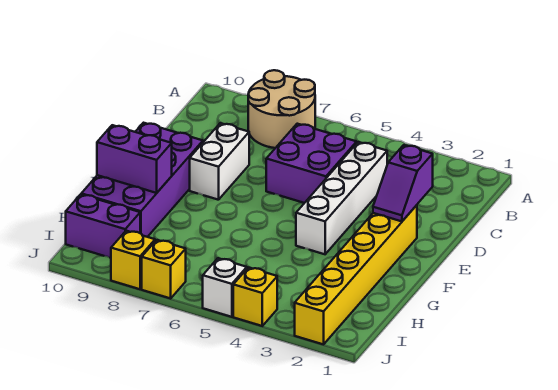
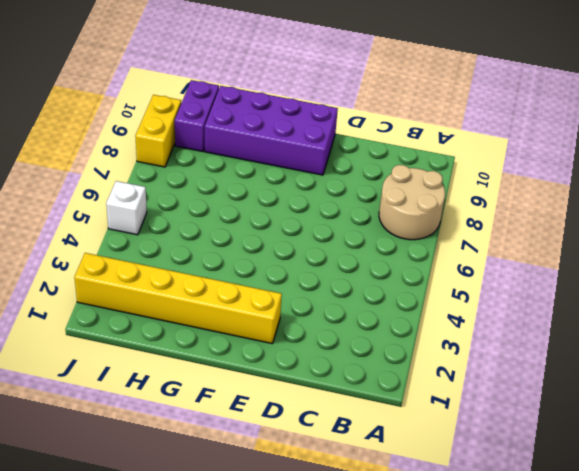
yellow brick J8:J9 level 1 -> yellow brick J8 level 1
none -> white brick C4:F4 level 1
none -> purple brick C5:D6 level 1
none -> white brick D8:E8 level 1

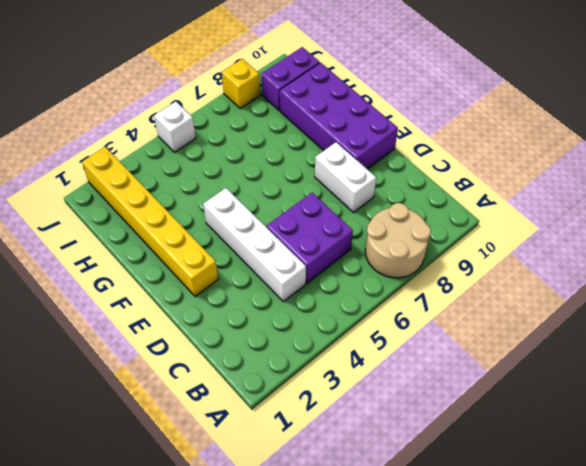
none -> yellow brick J4 level 1
none -> yellow brick J7 level 1
none -> purple slope D2:E2 level 2 top D

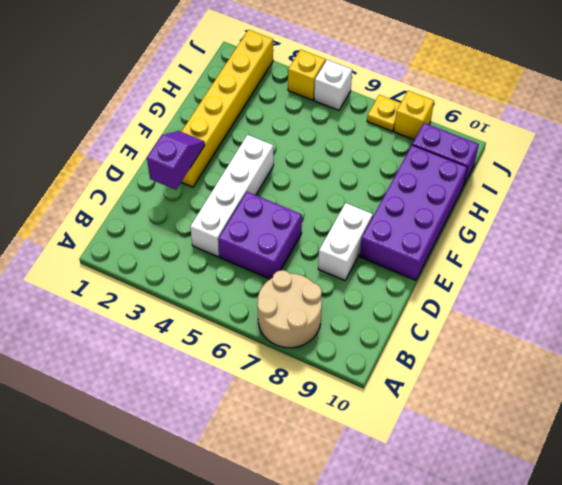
yellow plate J7 level 1 -> yellow brick J7 level 1
none -> purple brick G9:G10 level 2

